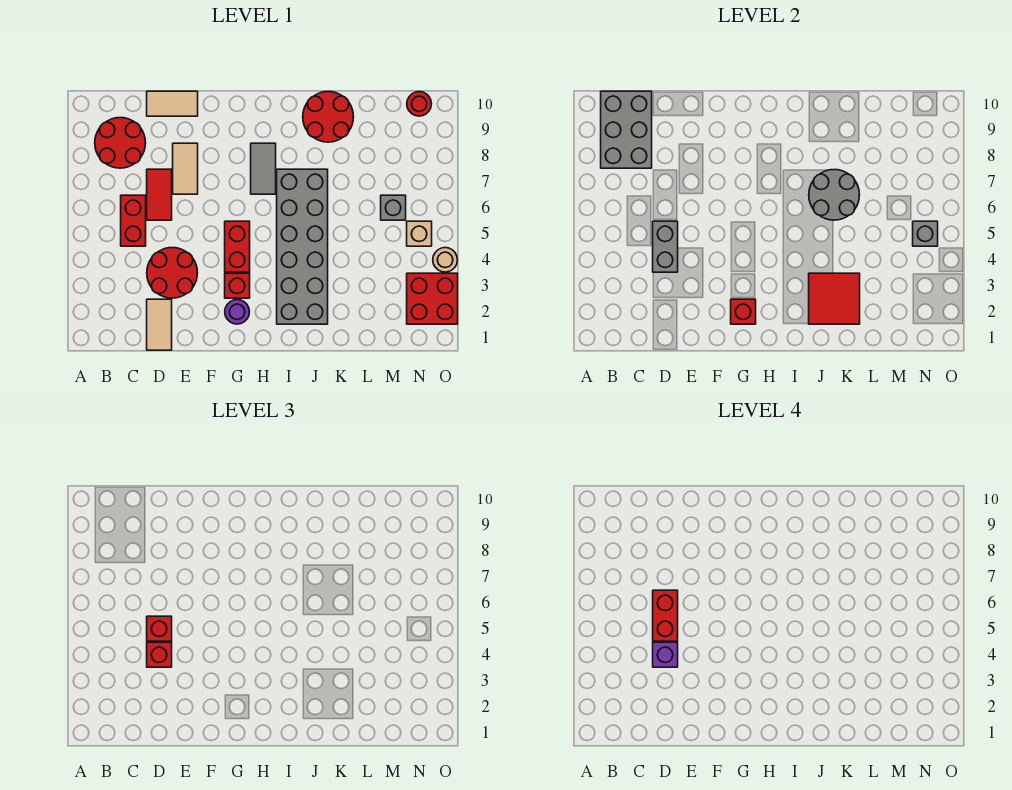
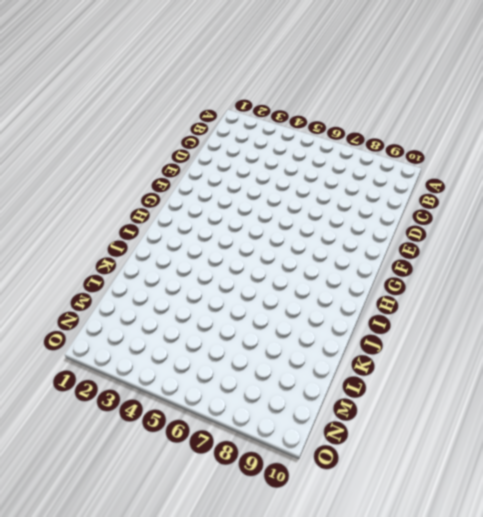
none -> red round brick B8:C9 level 1
none -> red brick C5:C6 level 1
none -> tan tile D1:D2 level 1

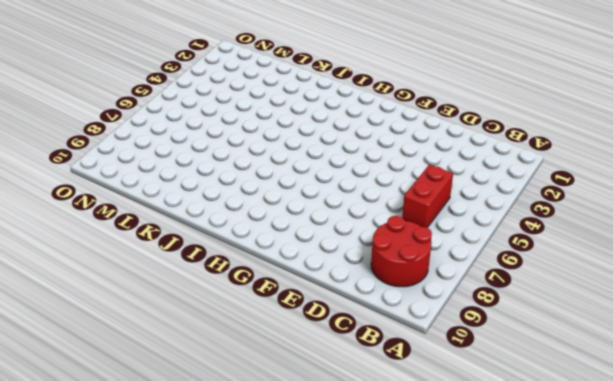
none -> tan tile D1:D2 level 1
none -> red round brick D3:E4 level 1
none -> red tile D6:D7 level 1

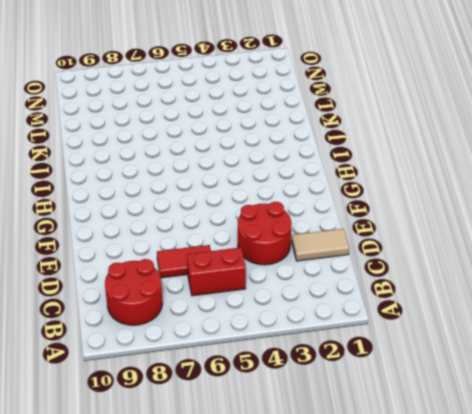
none -> tan tile D10:E10 level 1
none -> tan tile E7:E8 level 1
none -> purple round brick G2 level 1

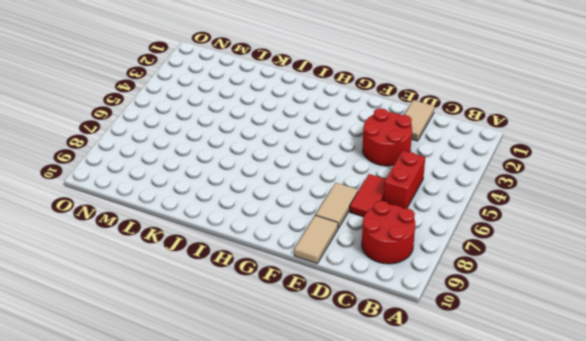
tan tile E9:E10 level 1 -> tan tile D10:E10 level 1
none -> purple round brick G2 level 1
none -> red brick G3 level 1
none -> red brick G4:G5 level 1

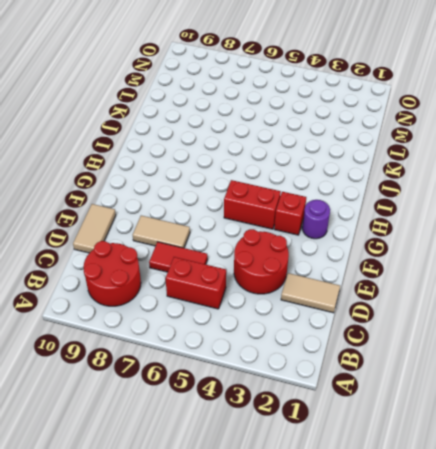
none -> grey tile H7:H8 level 1
none -> grey brick I2:J7 level 1
none -> red round brick J9:K10 level 1

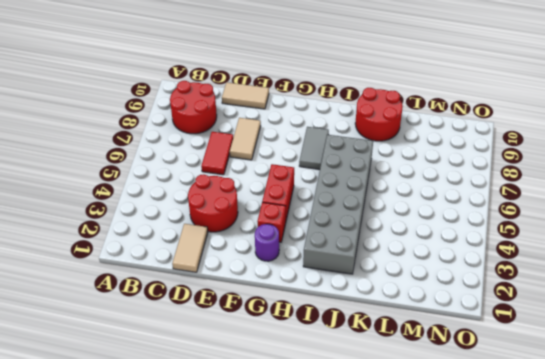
none -> red brick C5:C6 level 1
none -> grey brick M6 level 1
none -> red brick N2:O3 level 1

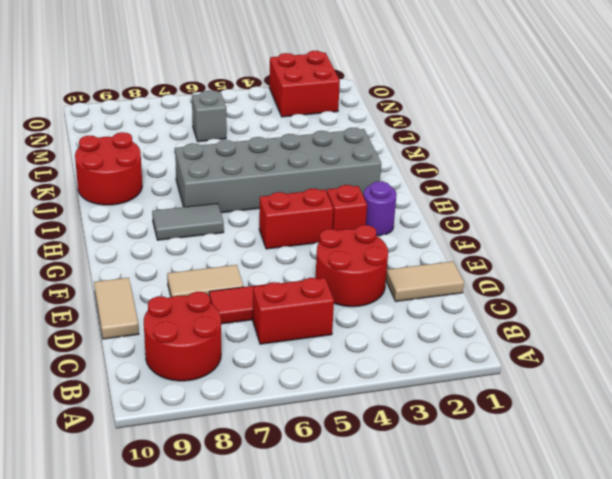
none -> tan brick N5 level 1
none -> red round brick N10 level 1
none -> tan round brick O4 level 1

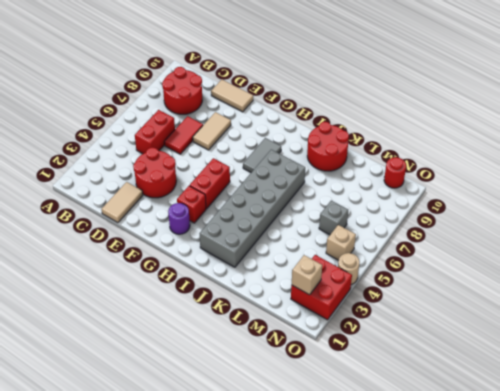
tan brick N2 level 2 -> none
none -> grey brick B8:C10 level 2
none -> grey brick D4:D5 level 2
none -> red brick G2 level 2

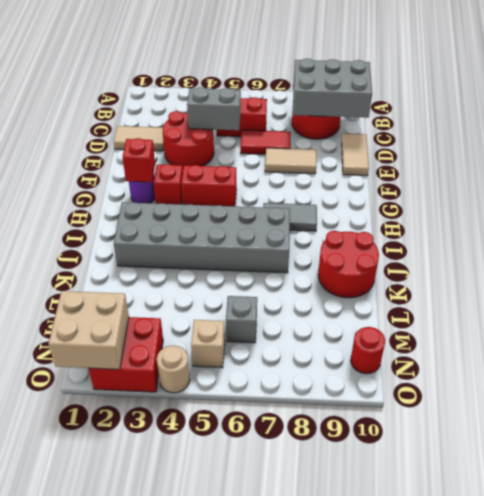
tan brick N1:O2 level 2 -> none
none -> red tile J2:K3 level 2
none -> grey round brick J6:K7 level 2
none -> grey brick N5 level 2

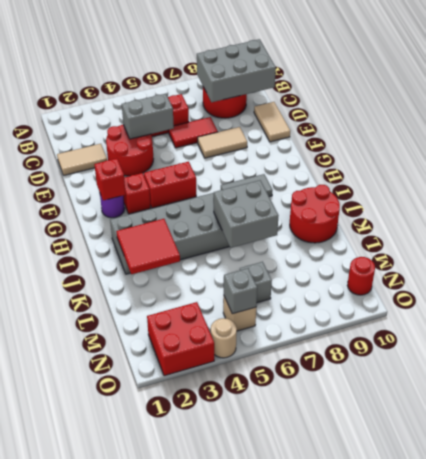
grey brick J6:K7 level 2 -> grey round brick J6:K7 level 2
none -> red brick D4 level 3
none -> red brick D5 level 3
none -> purple brick D4 level 4

